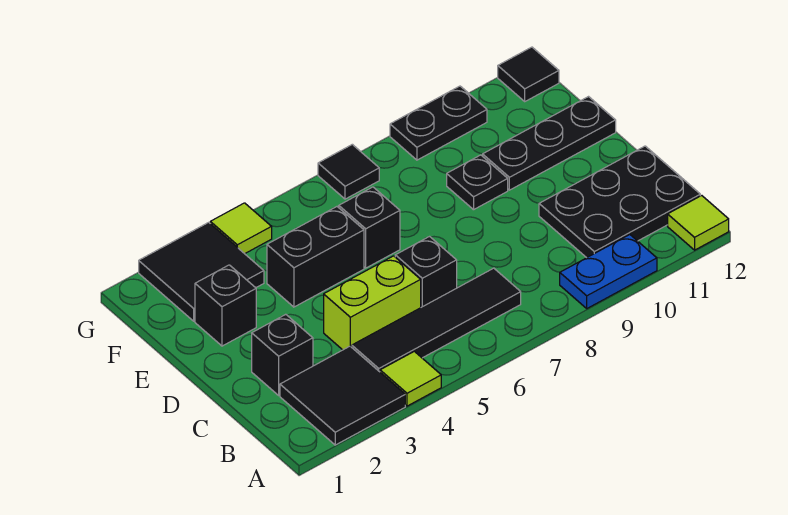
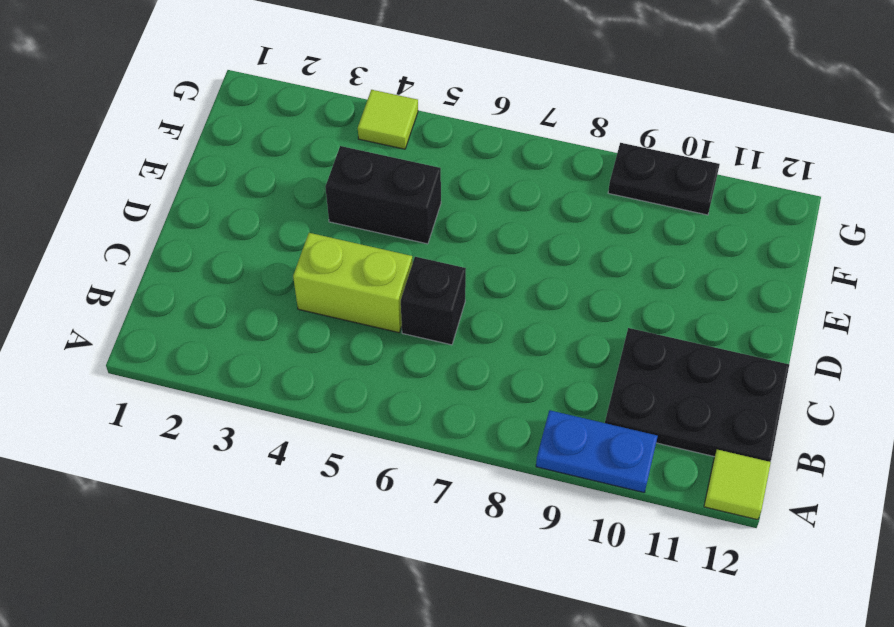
none -> black tile A2:B3 level 1
none -> lime tile A4 level 1
none -> black tile B4:B7 level 1

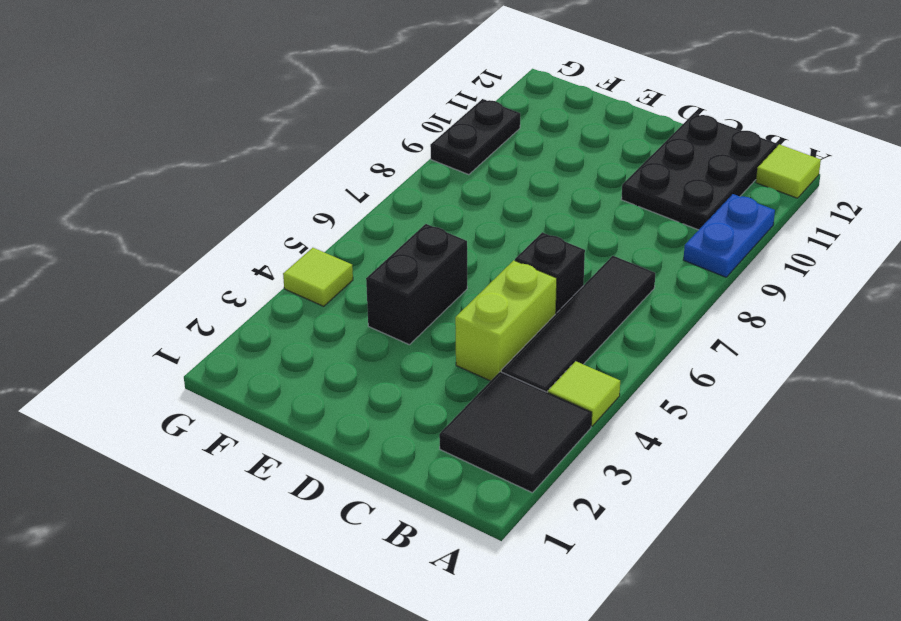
none -> black brick C2 level 1
none -> black brick E2 level 1
none -> black brick E6 level 1

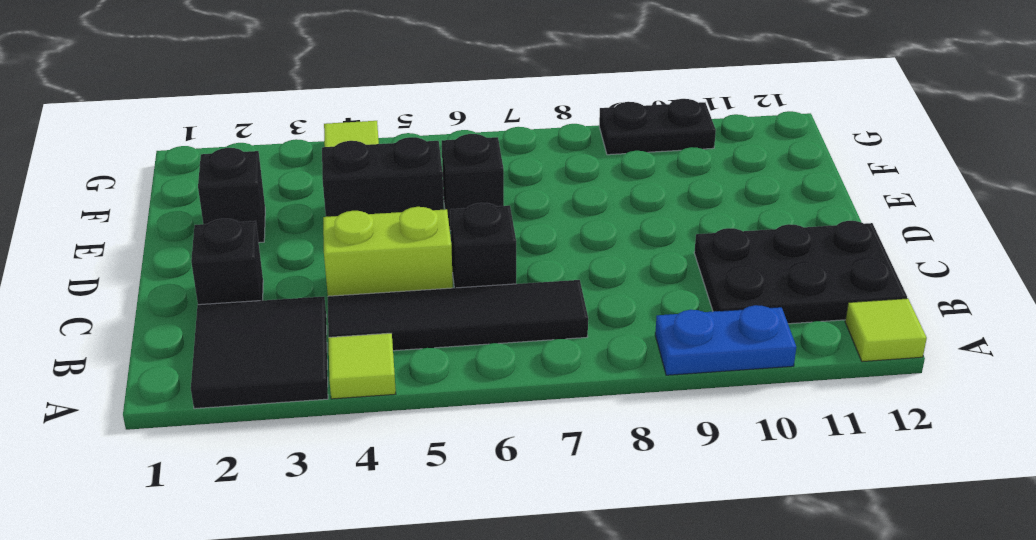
none -> black plate E9 level 1
none -> black plate E10:E12 level 1
none -> black tile F2:G3 level 1

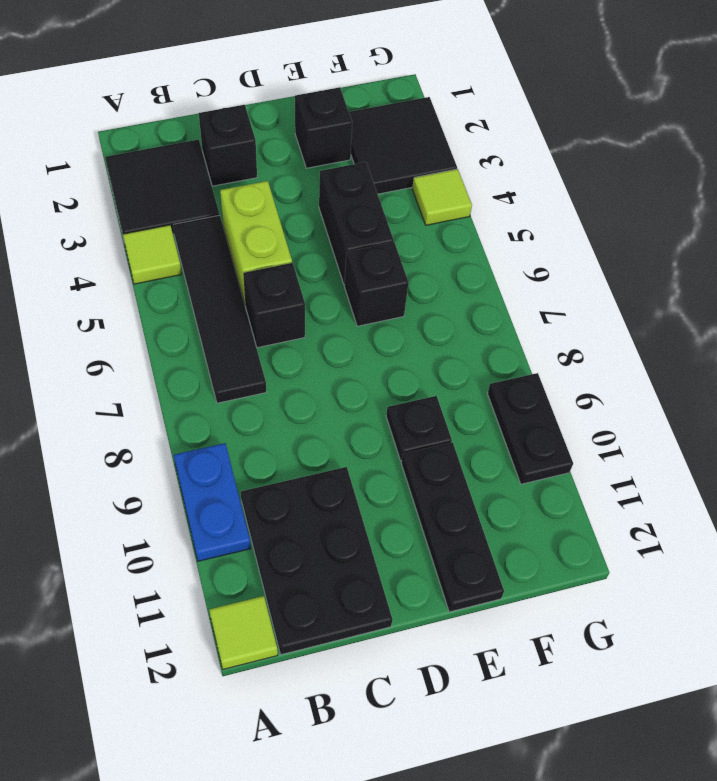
none -> black tile G7 level 1
none -> black tile G12 level 1

